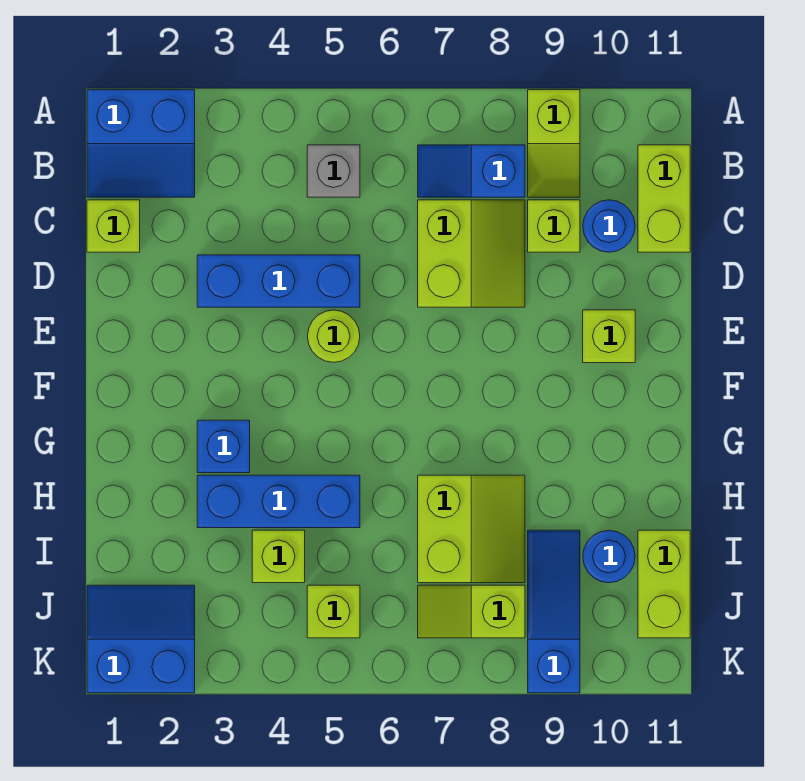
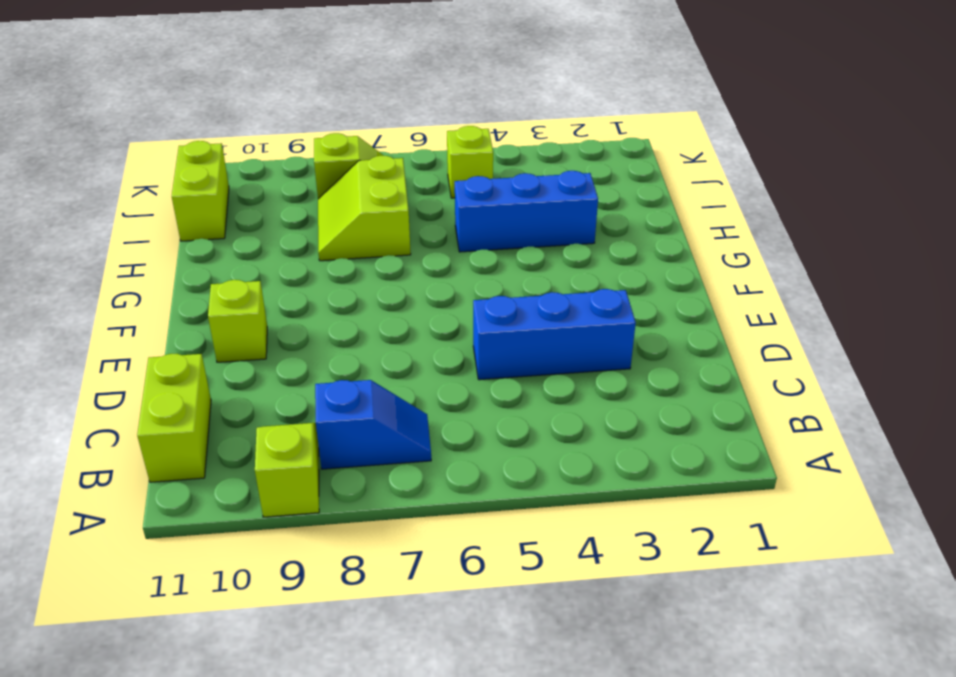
none -> blue slope A1:B2 level 1 top A
none -> grey brick B5 level 1
none -> lime brick C1 level 1

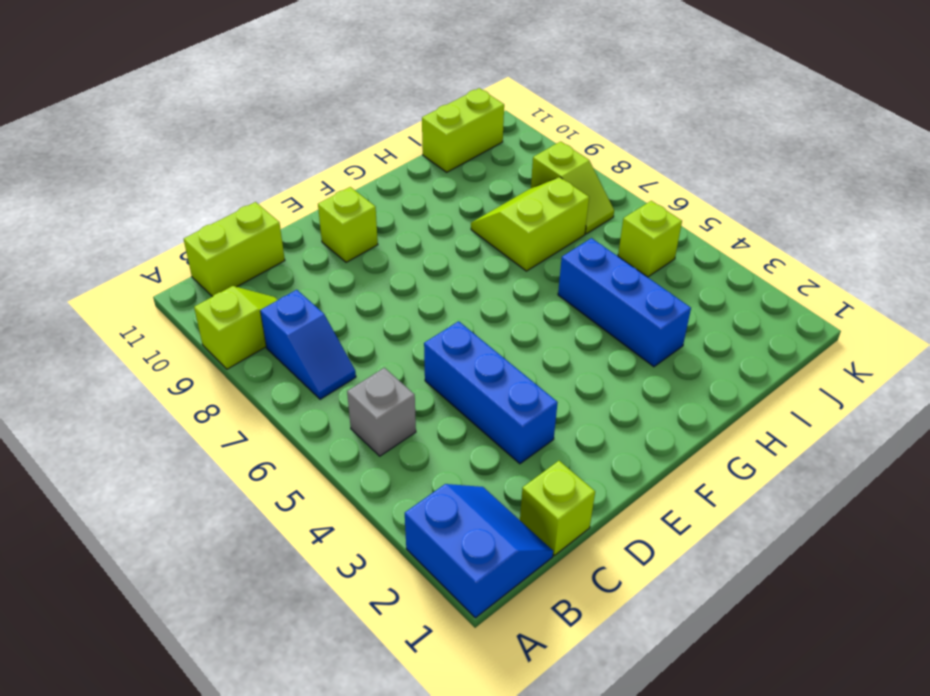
none -> lime slope C7:D8 level 1 top 7
none -> lime brick C9 level 1
none -> blue round brick C10 level 1

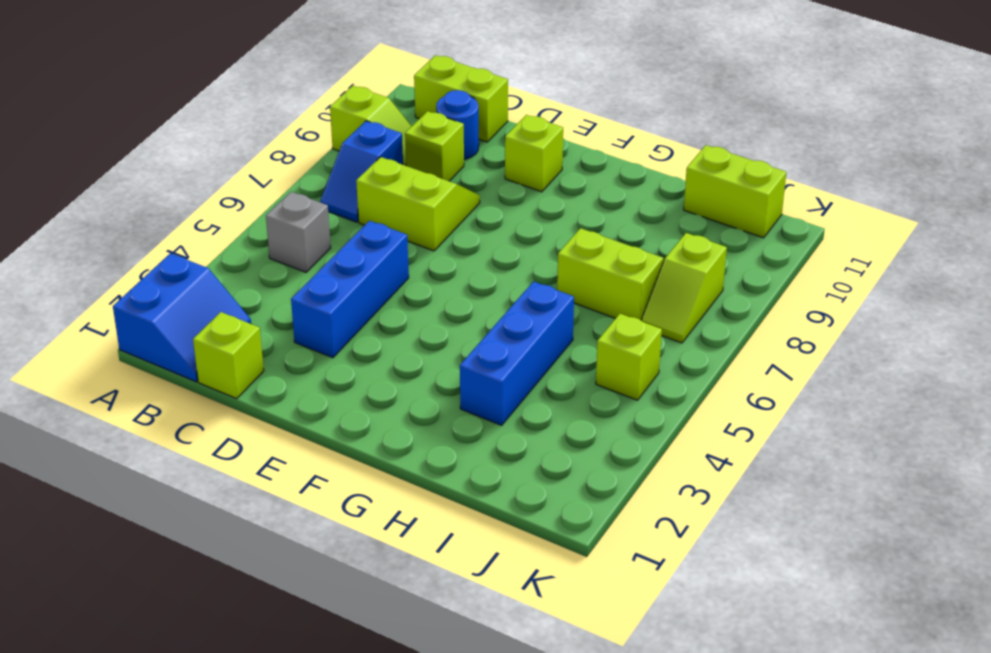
none -> lime round brick E5 level 1
none -> blue brick G3 level 1
none -> lime brick I4 level 1

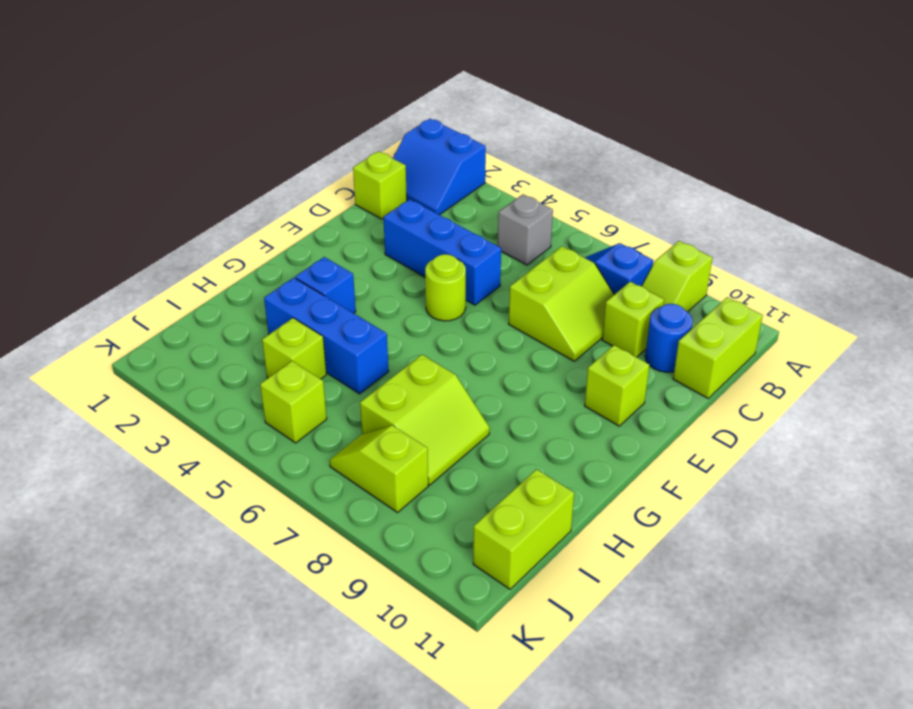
none -> blue slope I9:K9 level 1 top K
none -> blue round brick I10 level 1
none -> blue slope J1:K2 level 1 top K

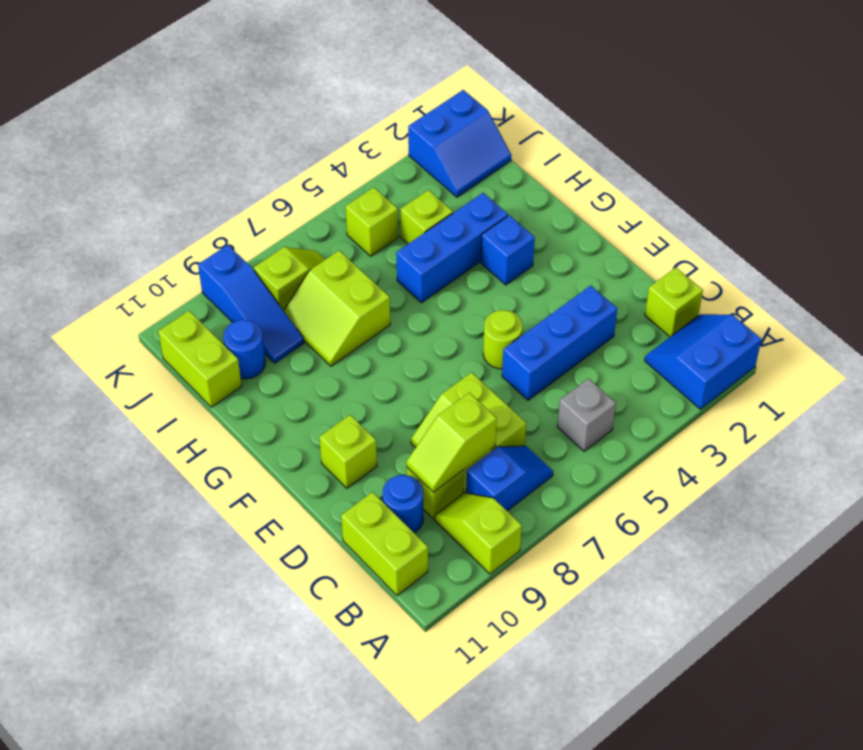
lime slope C8:C9 level 2 top 8 -> none

